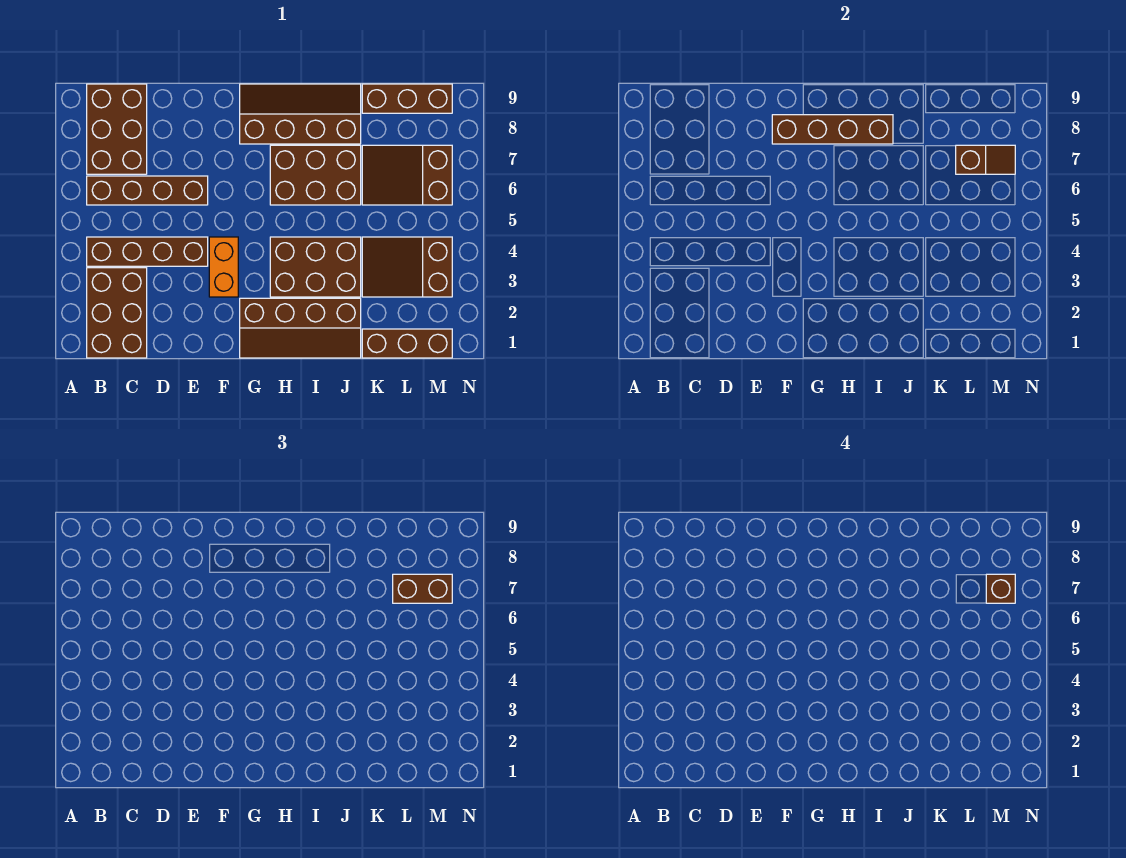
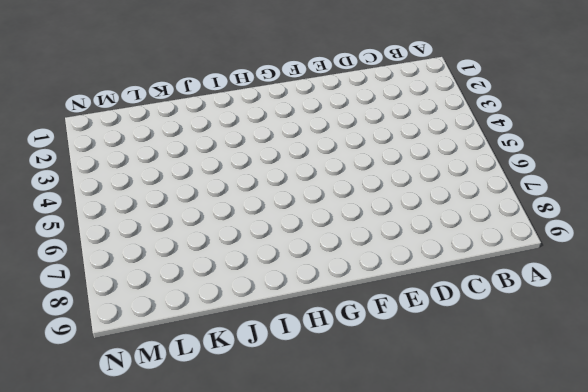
none -> brown brick B1:C3 level 1
none -> brown brick B4:E4 level 1
none -> brown brick B6:E6 level 1

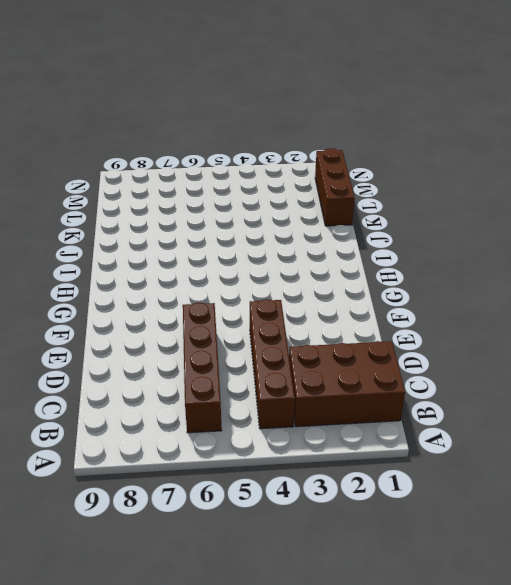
none -> brown brick B7:C9 level 1
none -> orange brick F3:F4 level 1
none -> brown slope G1:J2 level 1 top 2

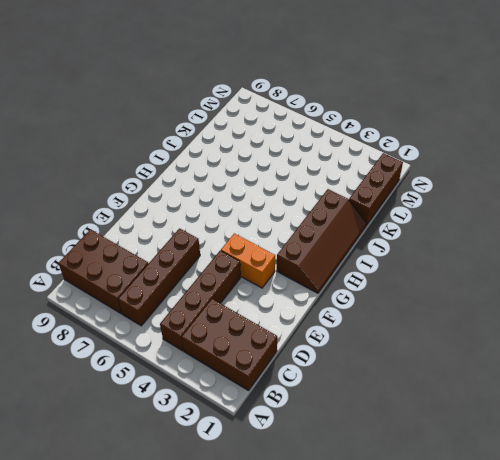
none -> brown slope G8:J9 level 1 top 8
none -> brown brick H3:J4 level 1
none -> brown brick H6:J7 level 1

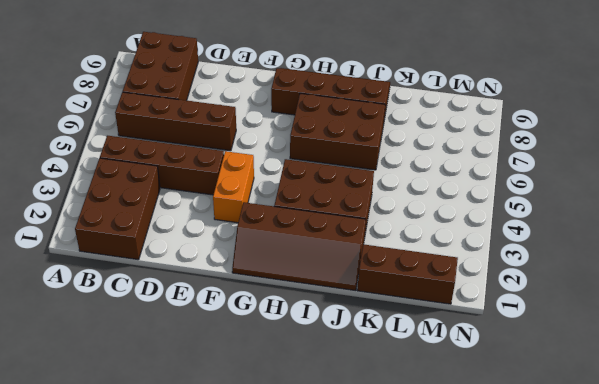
none -> brown slope K3:M4 level 1 top M
none -> brown slope K6:M7 level 1 top M
none -> brown brick K9:M9 level 1

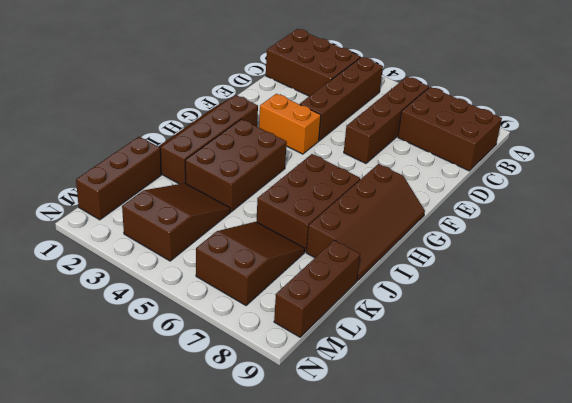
none -> brown brick F8:I8 level 2
none -> brown slope L7:M7 level 2 top L
none -> brown brick L7:M7 level 3

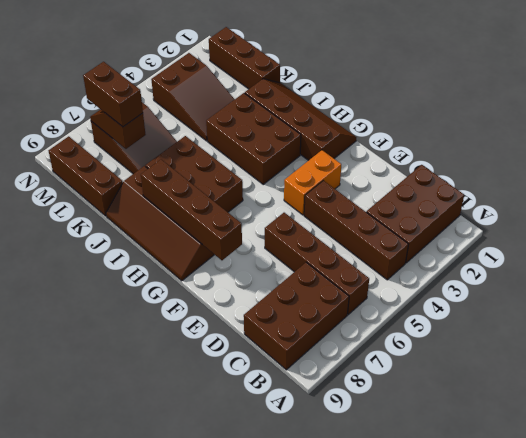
none -> brown brick M7 level 4

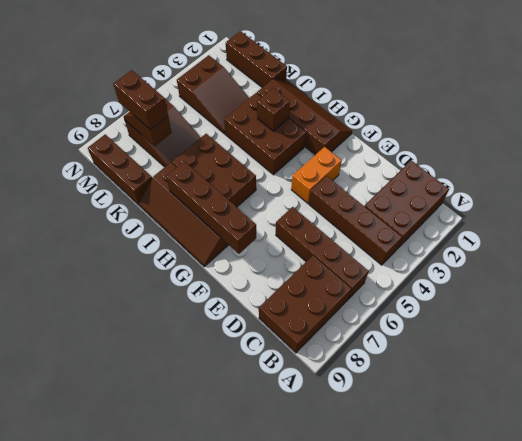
brown brick I3 level 2 -> brown brick M7 level 4

